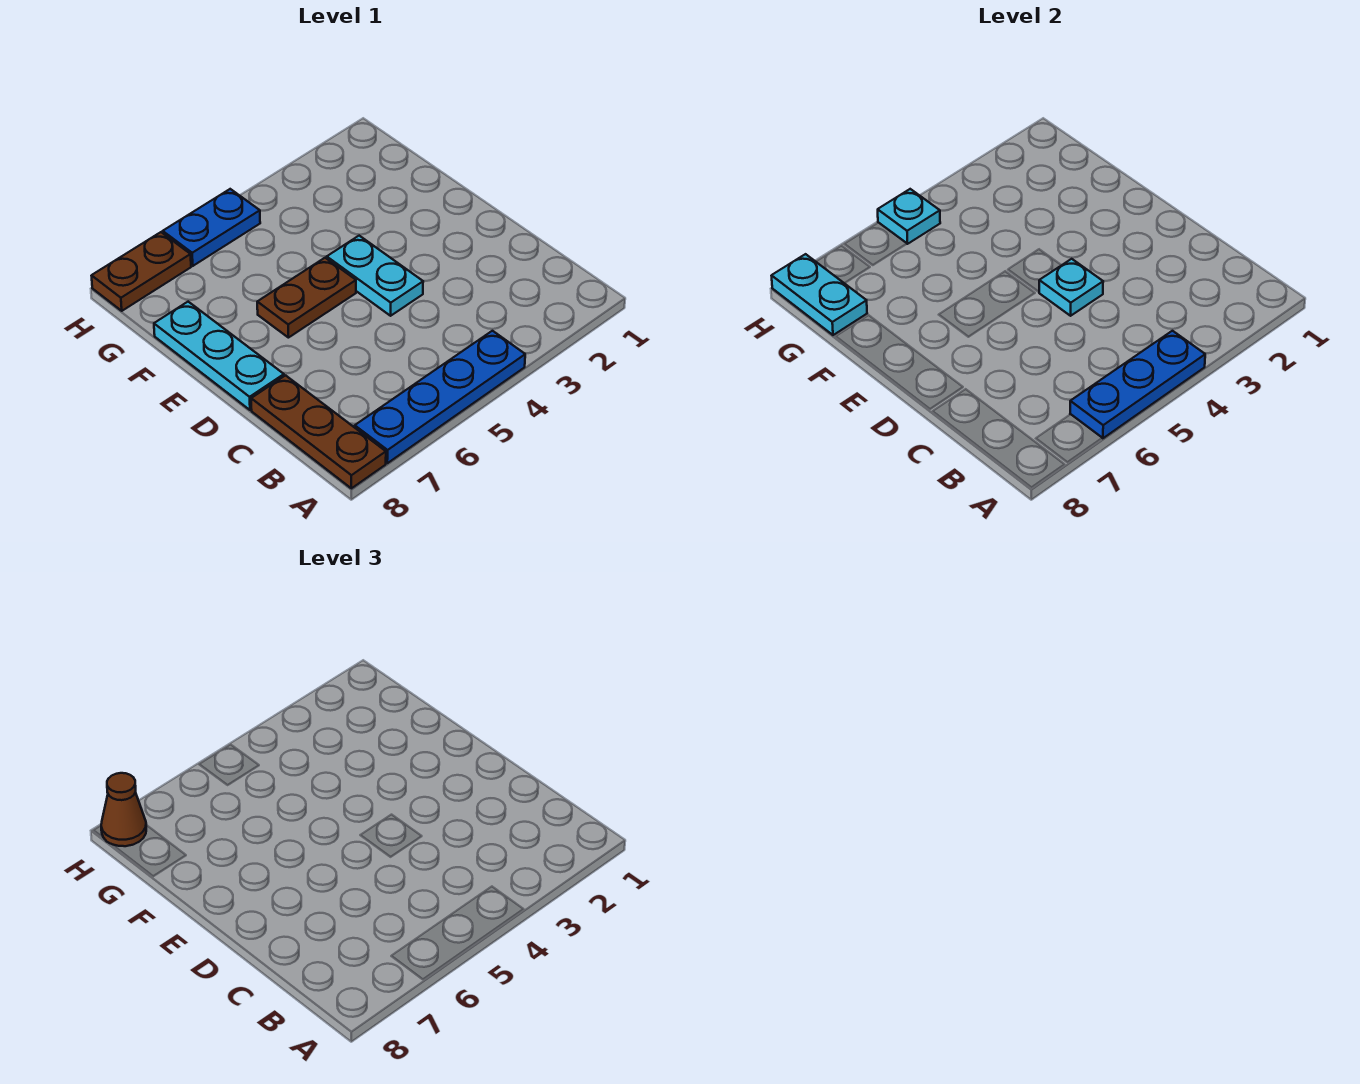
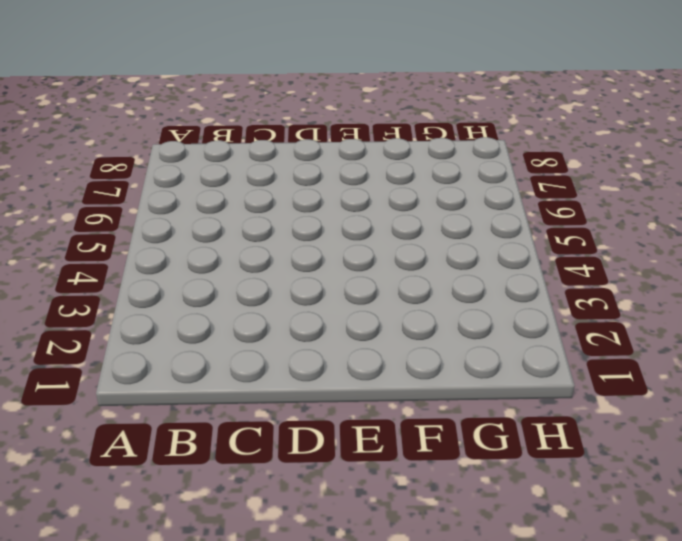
none -> blue plate A4:A7 level 1
none -> brown plate A8:C8 level 1
none -> cyan plate D4:E4 level 1

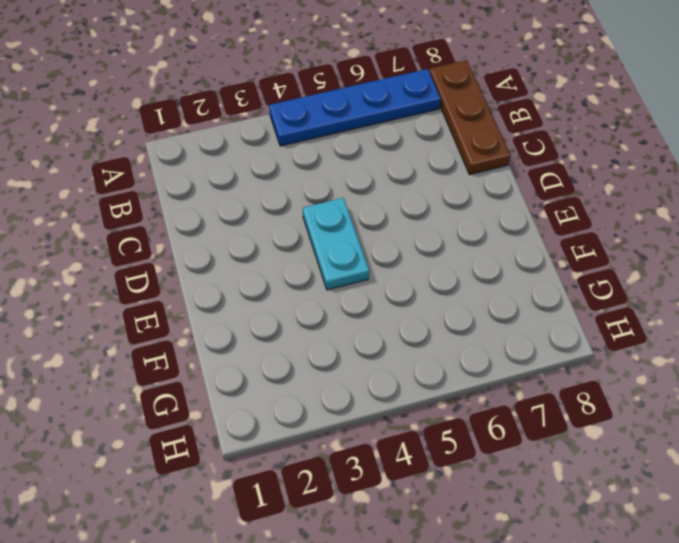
none -> cyan plate D8:F8 level 1
none -> brown plate E5:E6 level 1
none -> blue plate H5:H6 level 1

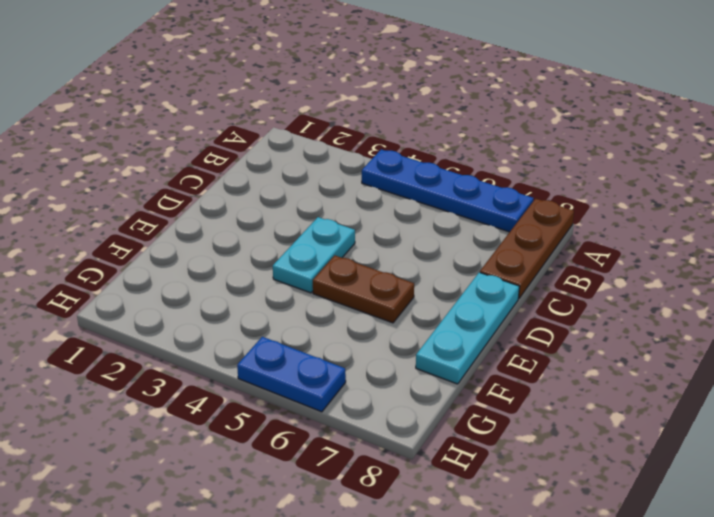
none -> brown plate H7:H8 level 1
none -> blue plate A4:A6 level 2
none -> cyan plate D4 level 2

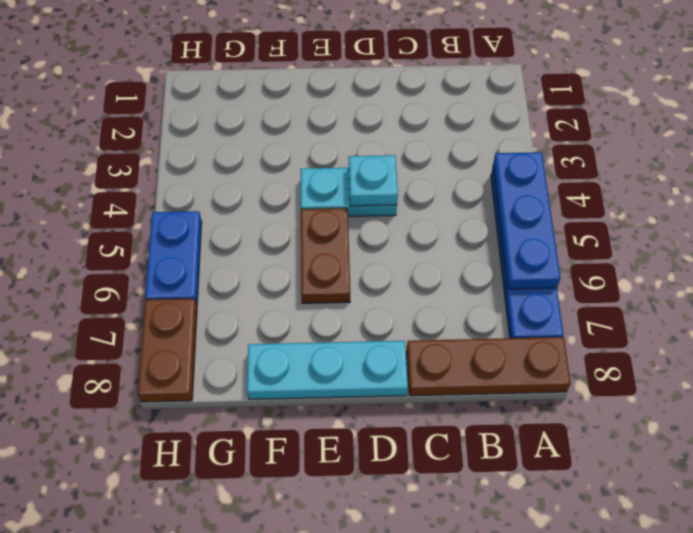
none -> cyan plate G8:H8 level 2
none -> cyan plate H5 level 2
none -> brown cone H8 level 3

